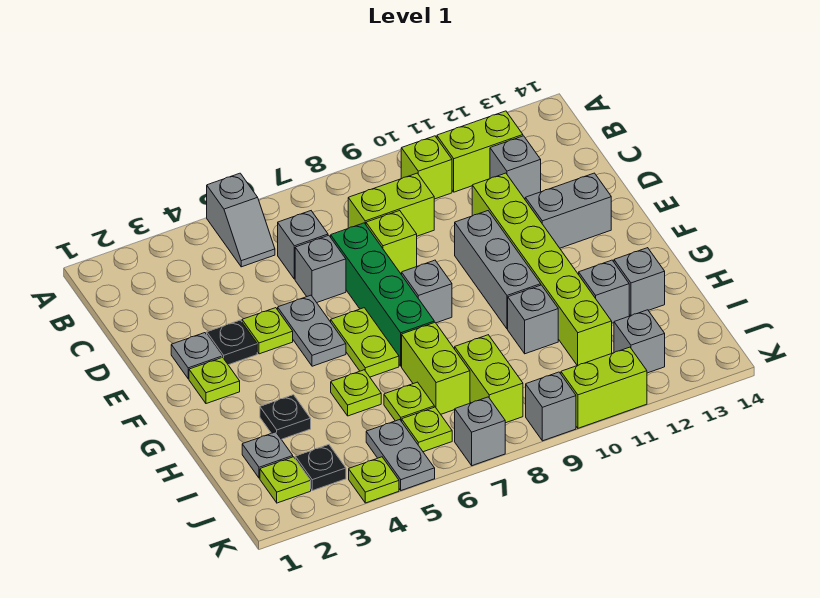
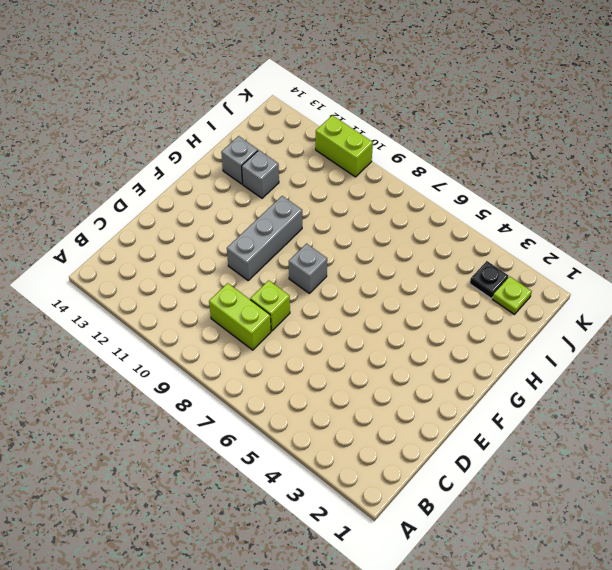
none -> grey slope A5:B5 level 1 top A
none -> lime brick B10 level 1
none -> lime brick B11:B12 level 1
none -> grey brick C6 level 1

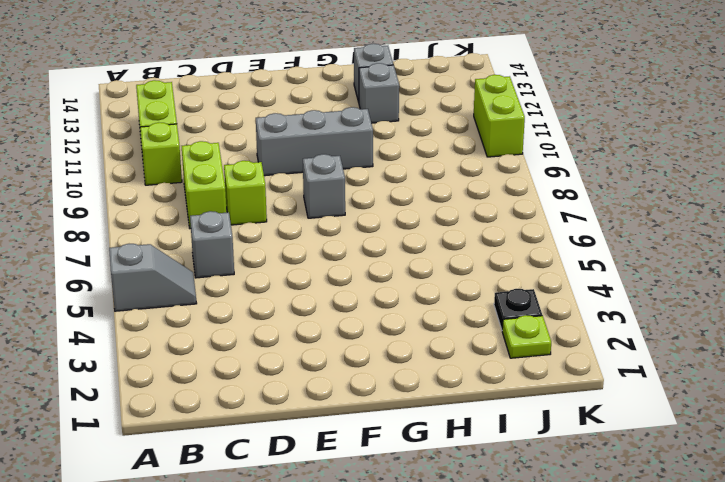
none -> grey brick C12 level 1
none -> grey brick D6 level 1
none -> green brick D7:G7 level 1
none -> lime brick D11:I11 level 1

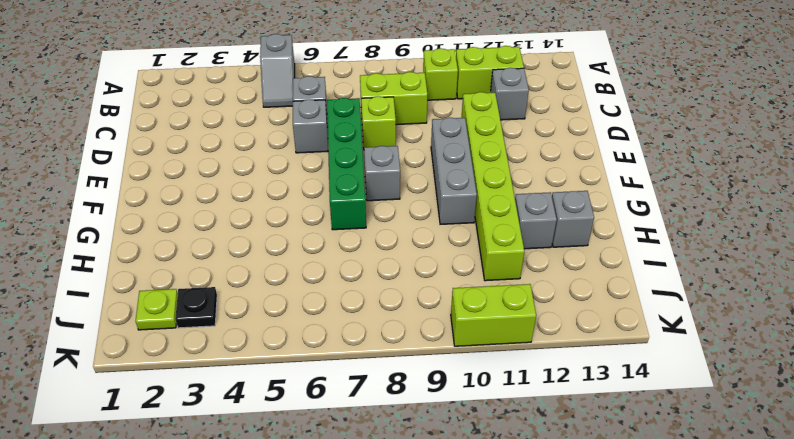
none -> grey plate E2 level 1
none -> black plate E3 level 1
none -> lime plate E4 level 1
none -> grey plate E5:F5 level 1

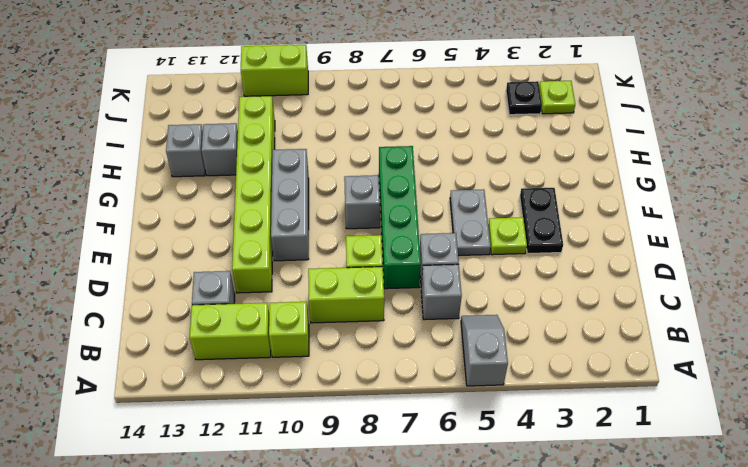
black plate E3:F3 level 1 -> black plate E3 level 1
none -> grey plate E2 level 1
none -> grey brick E12:E13 level 1
none -> lime plate F2 level 1
none -> lime plate F6:G6 level 1

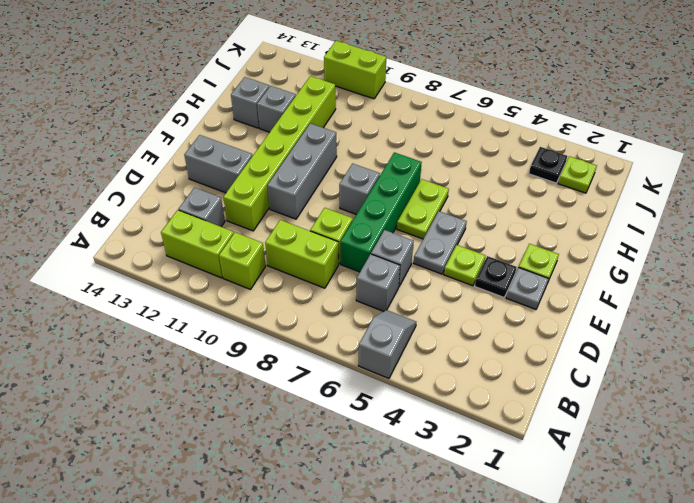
none -> black plate H3 level 1
none -> lime plate H5 level 1
none -> lime brick H7:I7 level 1
none -> grey brick H10 level 1

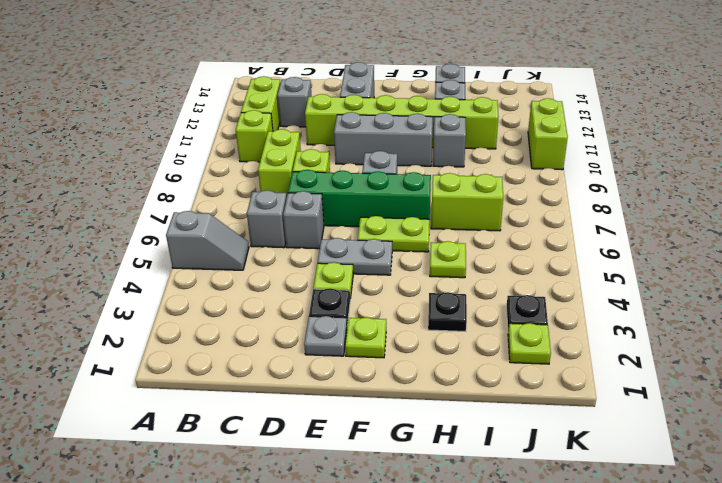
none -> grey plate I2 level 1
none -> lime plate I6 level 1
none -> lime brick I8:J8 level 1
none -> grey plate J5:K5 level 1

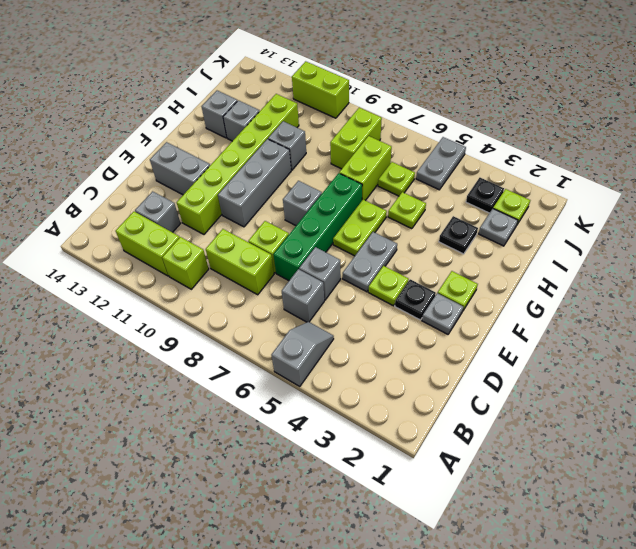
none -> lime plate J6 level 1
none -> grey brick J12 level 1
none -> lime plate K4 level 1
none -> grey brick K7 level 1

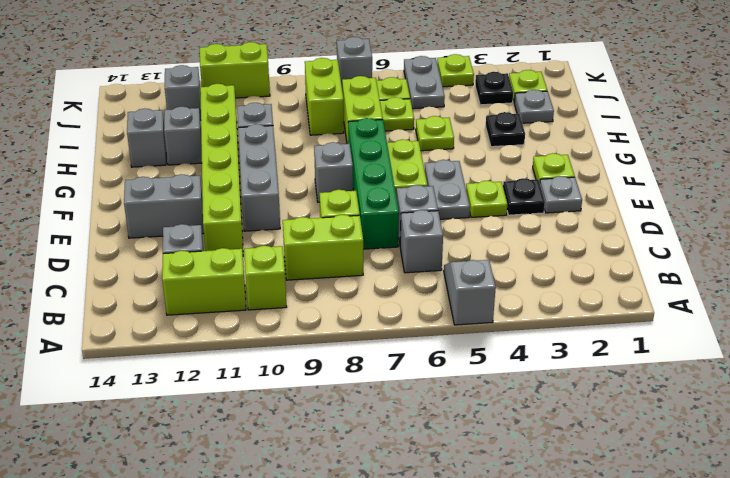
none -> grey brick K9 level 1

